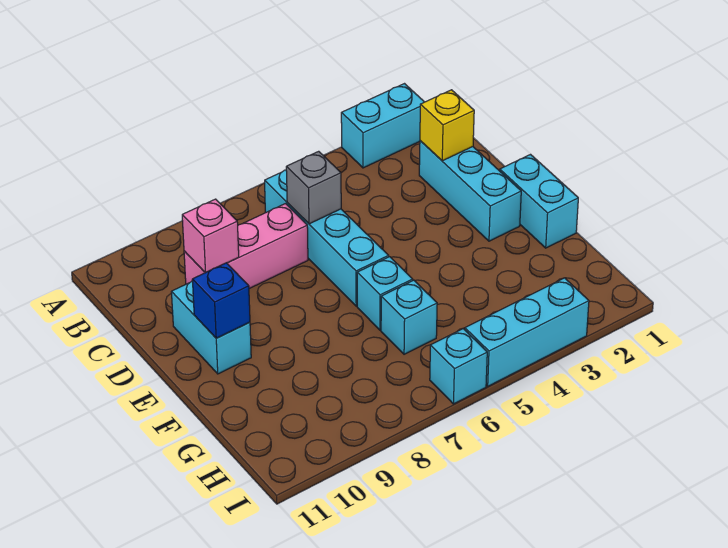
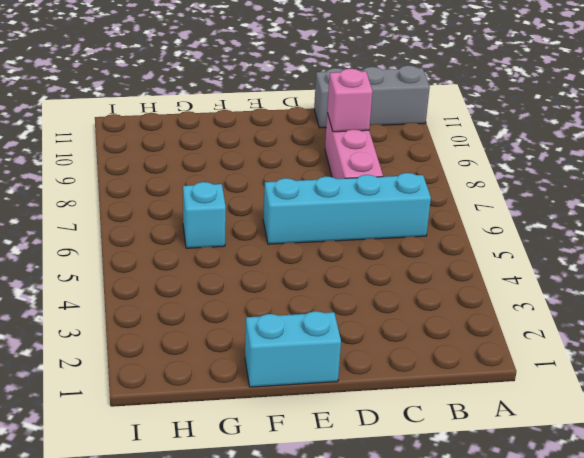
grey brick A11:C11 level 1 -> none
none -> cyan brick A2:A3 level 1
none -> cyan brick C2:E2 level 1
none -> cyan brick D10:E10 level 1

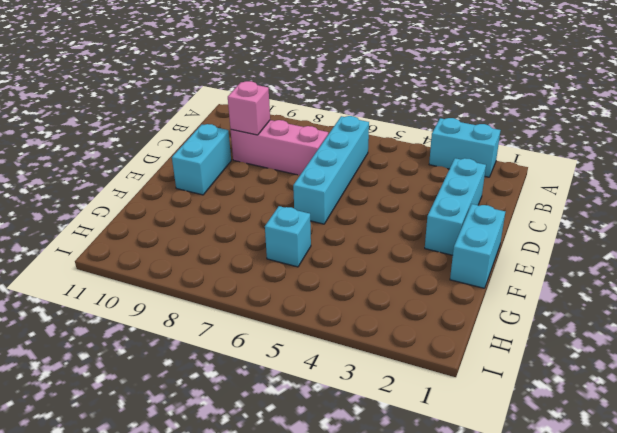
none -> cyan brick F6 level 1
none -> cyan brick I3:I5 level 1
none -> cyan brick I6 level 1

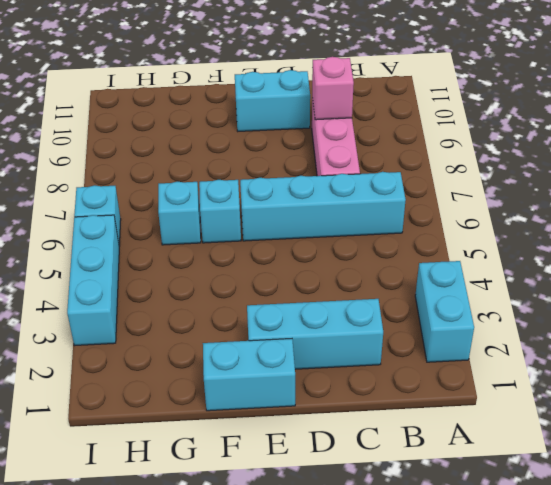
none -> yellow brick C2 level 2
none -> grey brick C6 level 2
none -> blue brick E10 level 2

